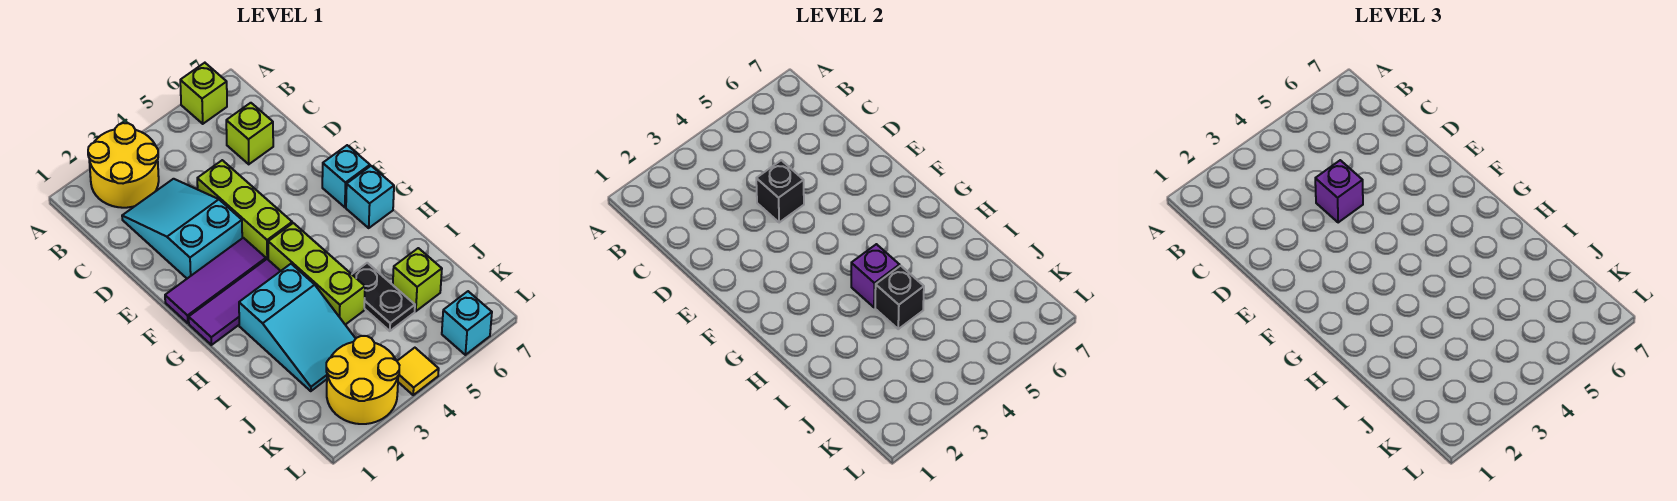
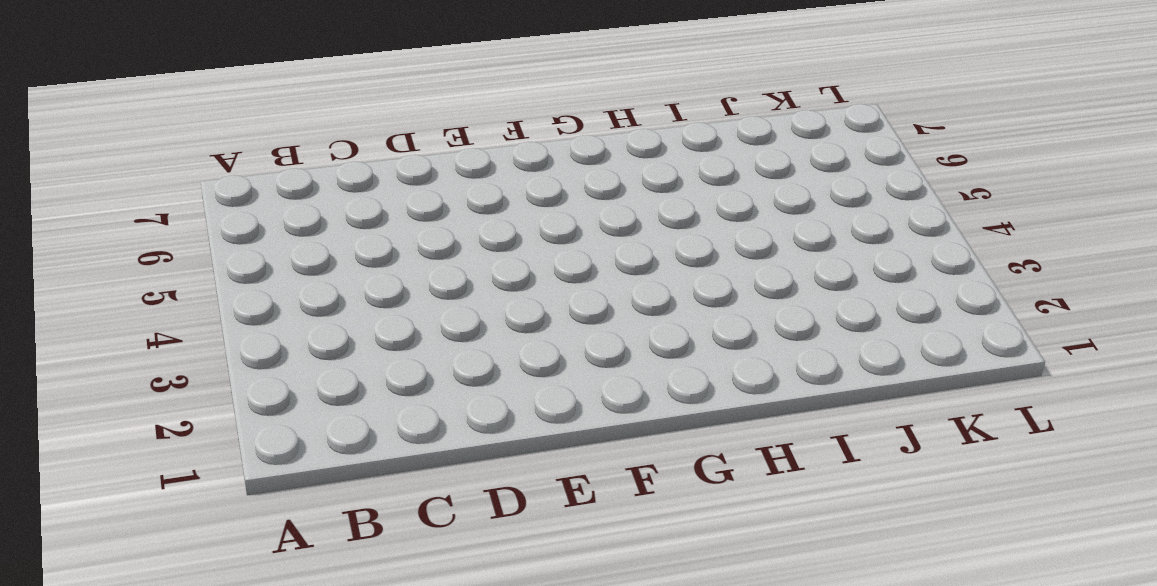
none -> yellow round brick A2:B3 level 1
none -> lime brick A6 level 1
none -> cyan slope C2:E3 level 1 top E

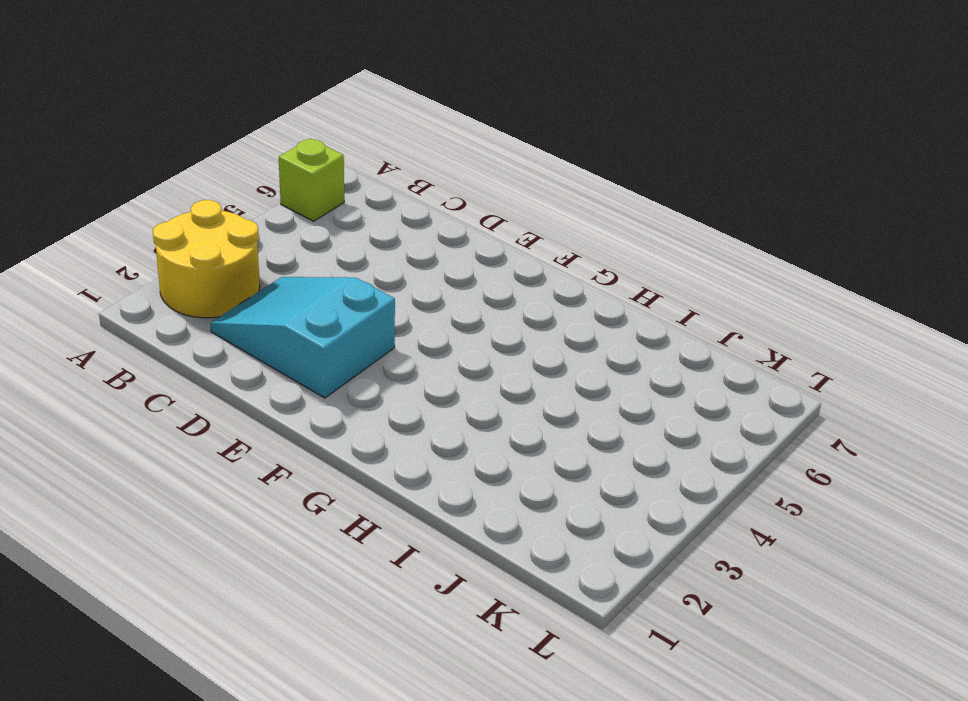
none -> lime brick C6 level 1
none -> lime brick D4:F4 level 1
none -> purple tile F1:F3 level 1

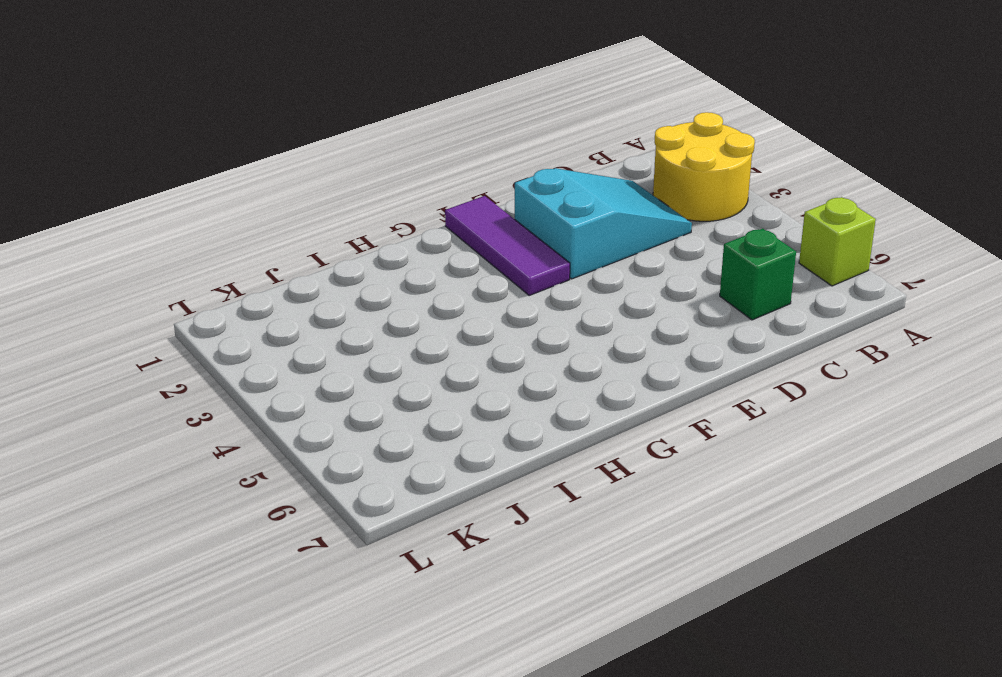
green brick C6 level 1 -> lime brick C6 level 1
none -> lime brick D4:F4 level 1
none -> cyan brick F7 level 1
none -> purple tile G1:G3 level 1

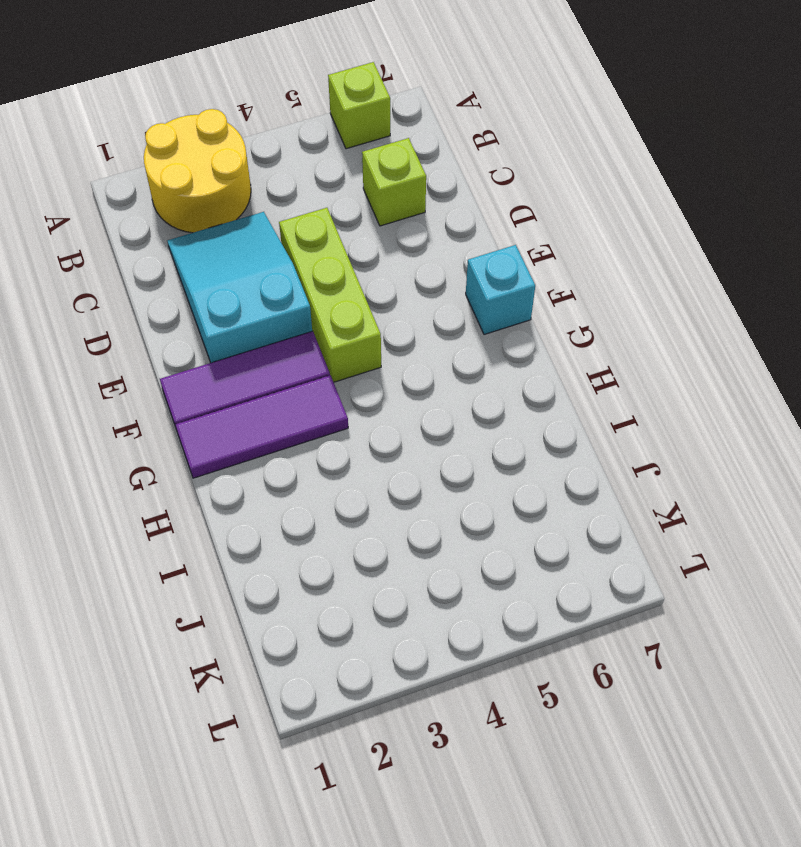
none -> lime brick G4:I4 level 1
none -> cyan brick G7 level 1
none -> cyan slope H2:J3 level 1 top H

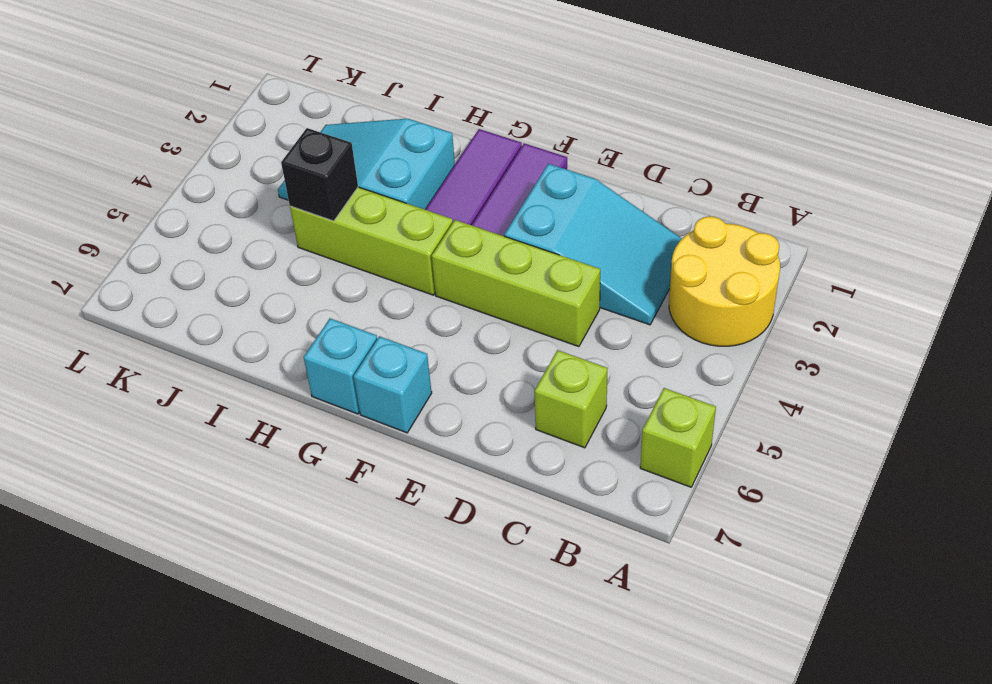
none -> black plate I5:J5 level 1
none -> lime brick J6 level 1
none -> yellow round brick K2:L3 level 1

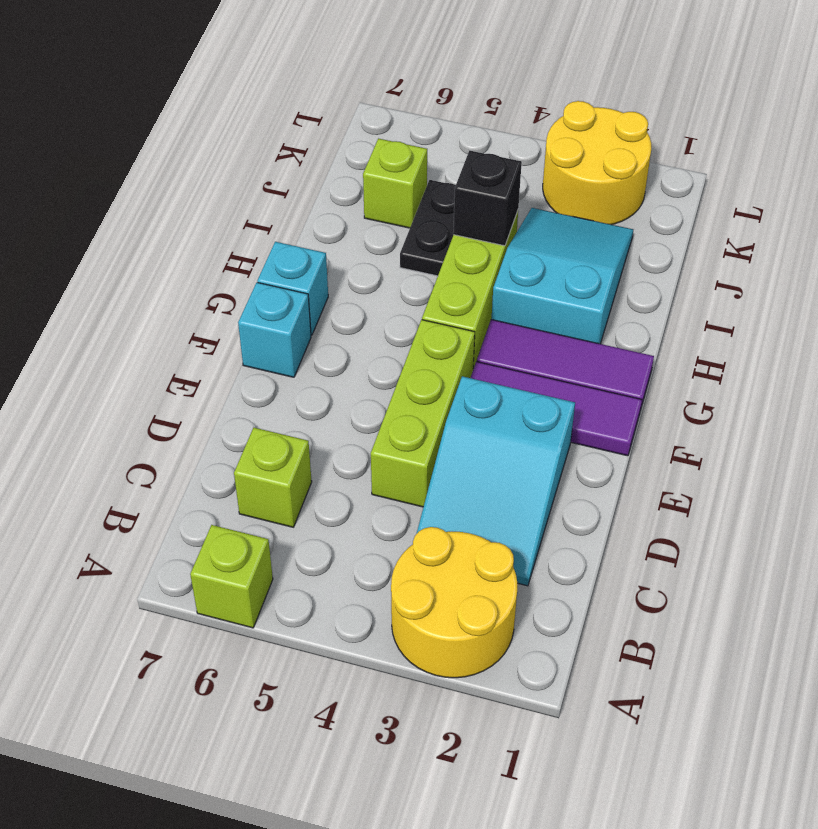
none -> yellow tile L4 level 1
none -> cyan brick L6 level 1
none -> black brick D4 level 2

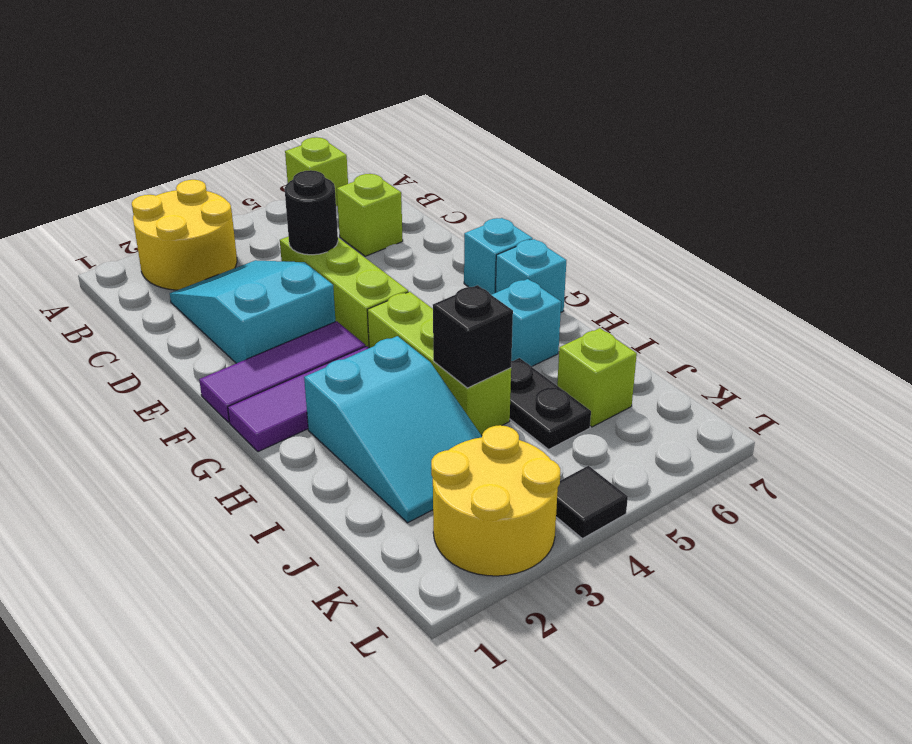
black round brick D4 level 2 -> black brick D4 level 2
cyan brick H6 level 1 -> cyan brick L6 level 1
black tile L4 level 1 -> yellow tile L4 level 1
none -> purple brick H4 level 2
none -> purple brick D4 level 3

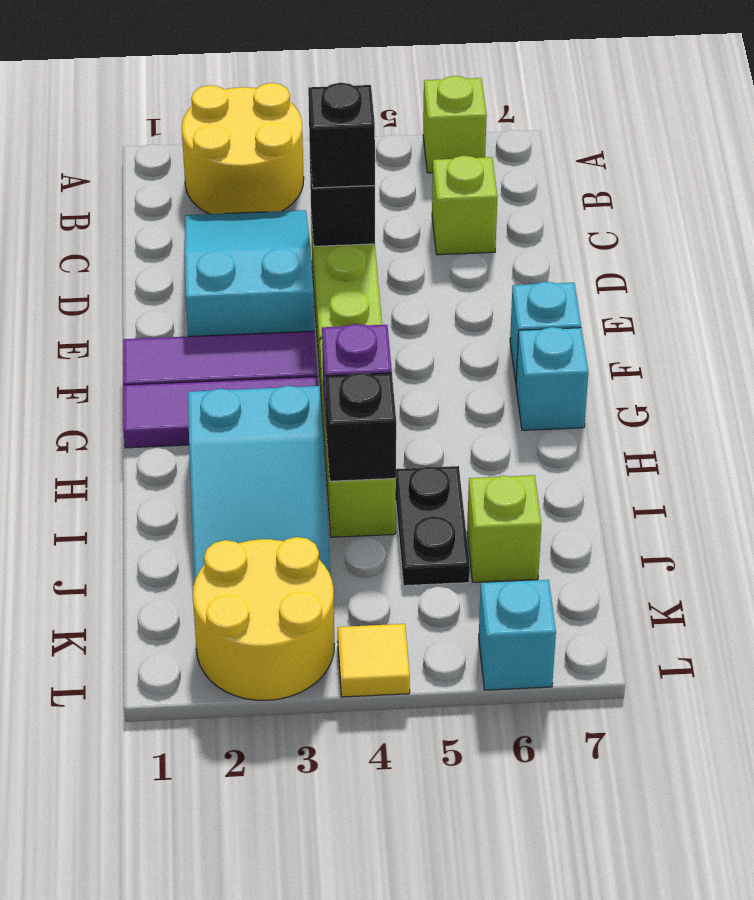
black brick D4 level 3 -> purple brick D4 level 3

